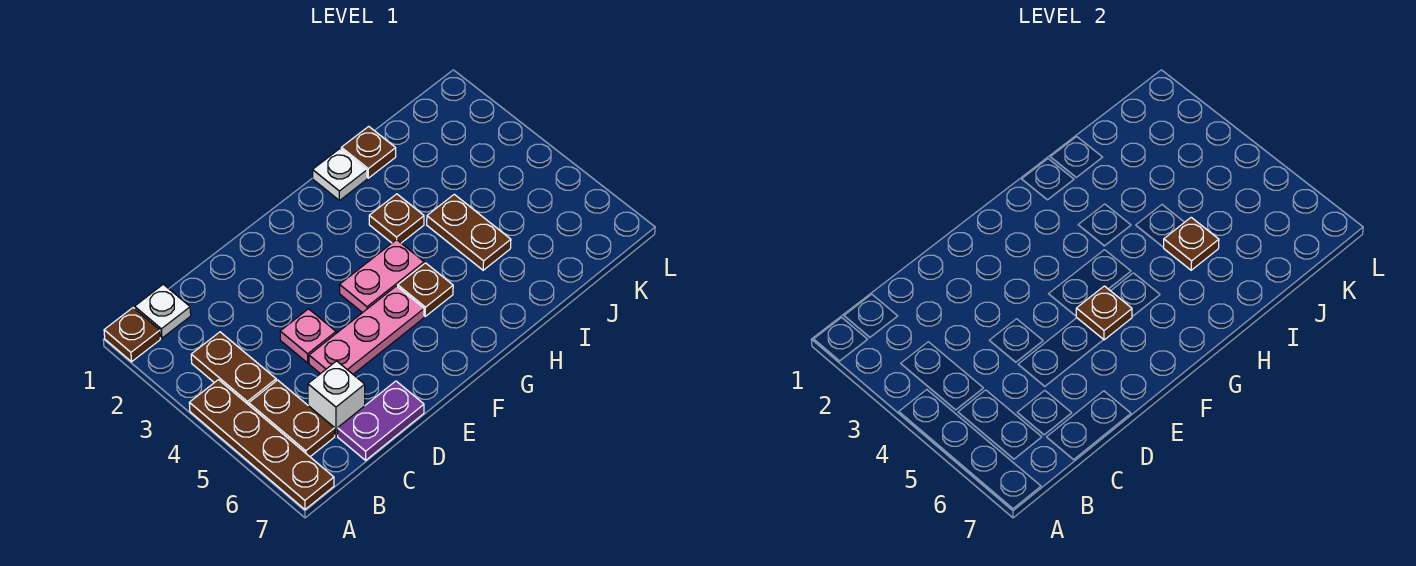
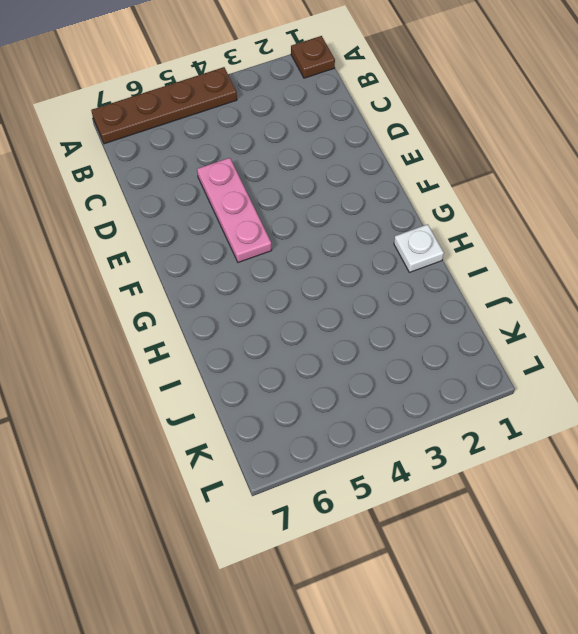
none -> white plate B1 level 1
none -> brown plate B3:B4 level 1
none -> brown plate B5:B6 level 1

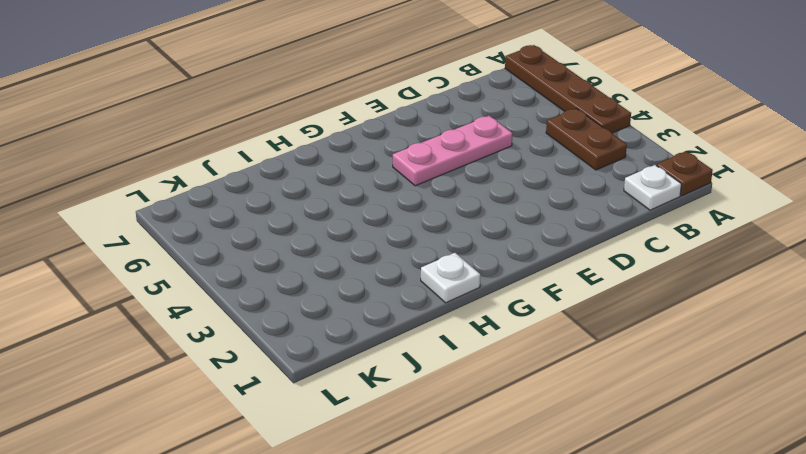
none -> brown plate B5:B6 level 1
none -> white brick C6 level 1
none -> purple plate C7:D7 level 1

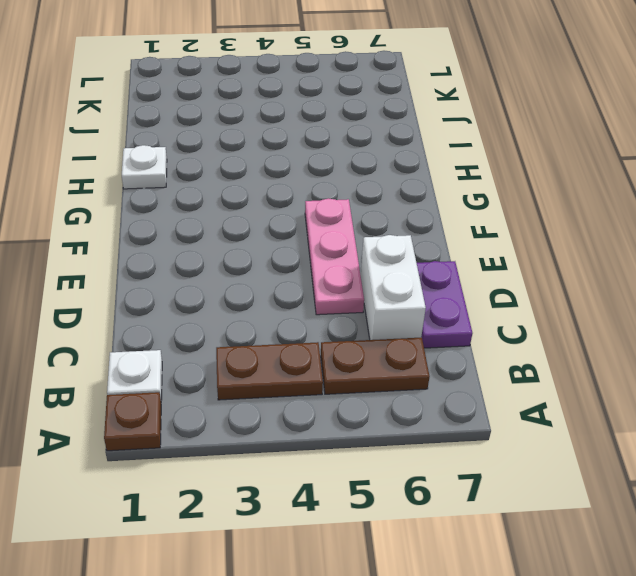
white brick C6:D6 level 1 -> white brick C6 level 1
none -> brown plate A4:A7 level 1
none -> pink plate D4 level 1
none -> pink plate F4:G4 level 1

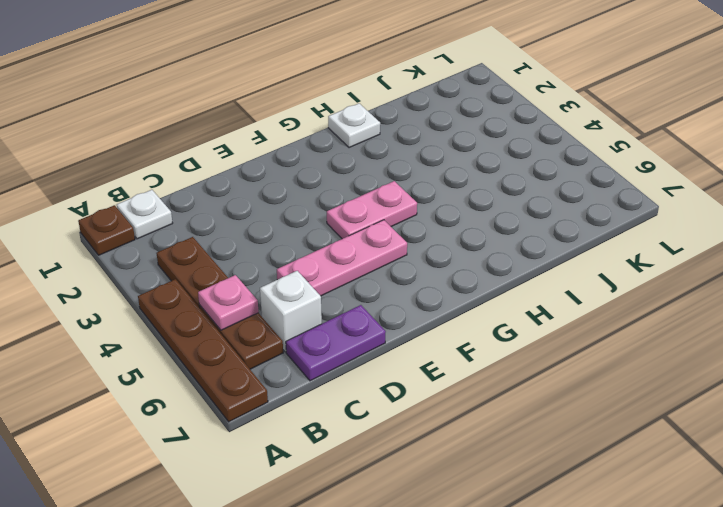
pink plate B5 level 2 -> pink plate D4 level 1
none -> brown plate G5 level 1
none -> brown plate H3 level 1
none -> brown plate I1 level 1

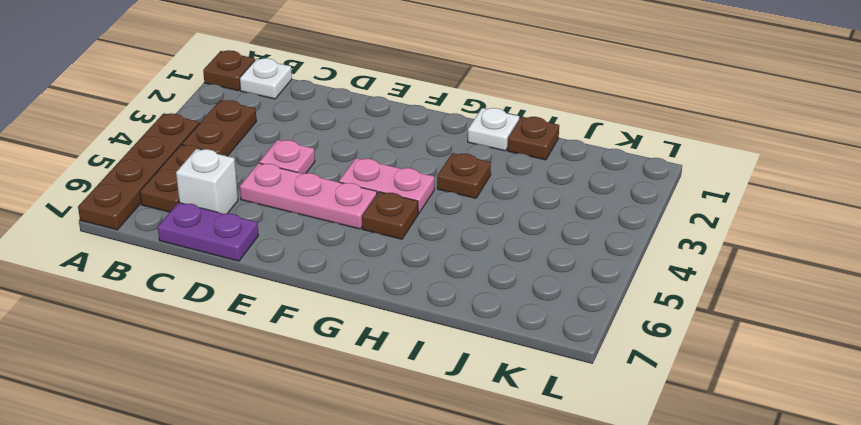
none -> brown plate I4:I5 level 1
none -> brown plate F5 level 2
none -> brown plate I5 level 2

